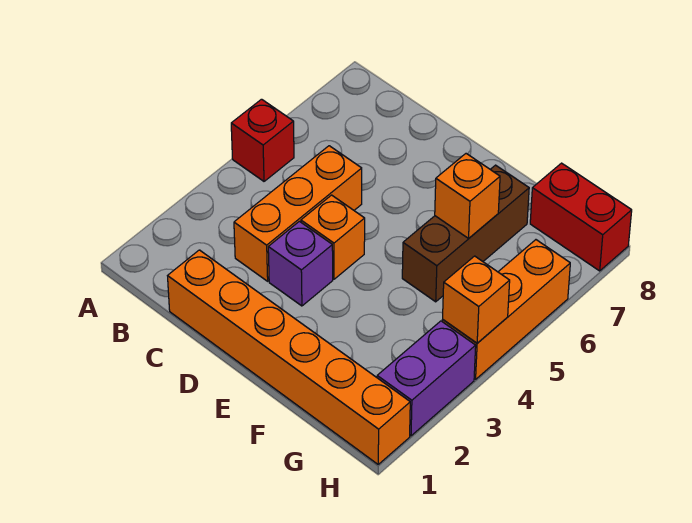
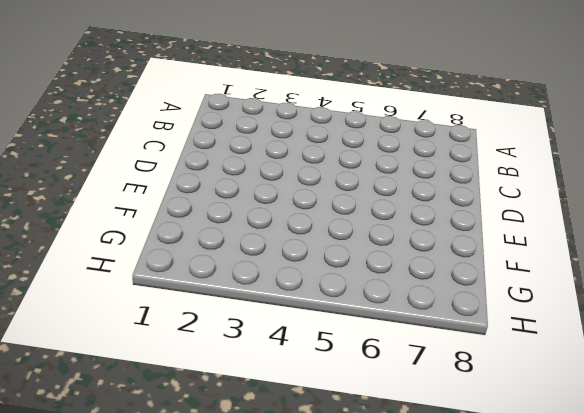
none -> red brick A5 level 1
none -> orange brick C1:H1 level 1

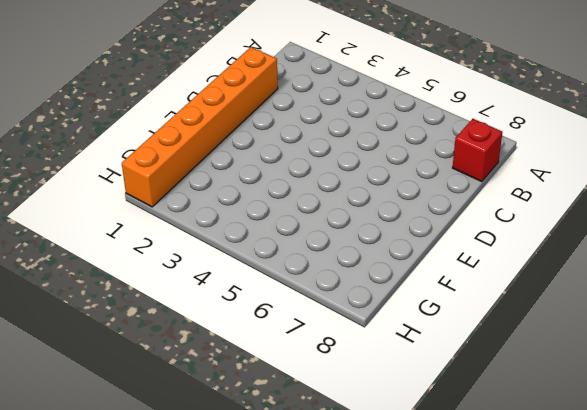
red brick B8 level 1 -> red brick A5 level 1
none -> orange brick C3:C5 level 1
none -> purple brick D3 level 1

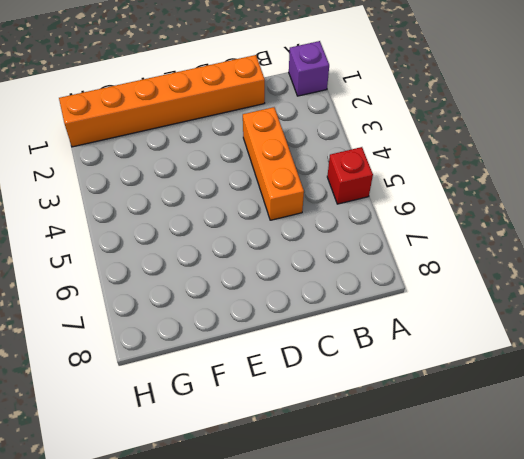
purple brick A1 level 1 -> purple brick D3 level 1
none -> orange brick D4 level 1
none -> brown brick F5:F7 level 1

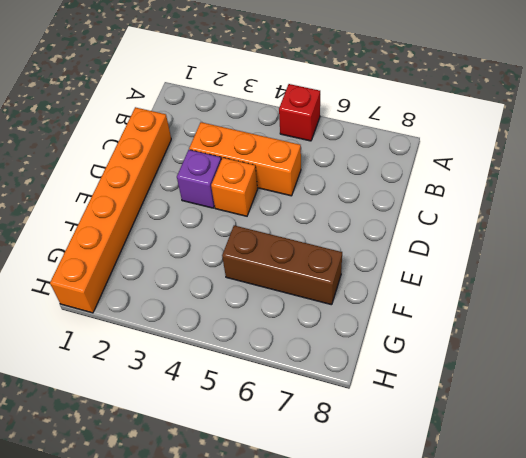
none -> red brick G8:H8 level 1
none -> purple brick H2:H3 level 1

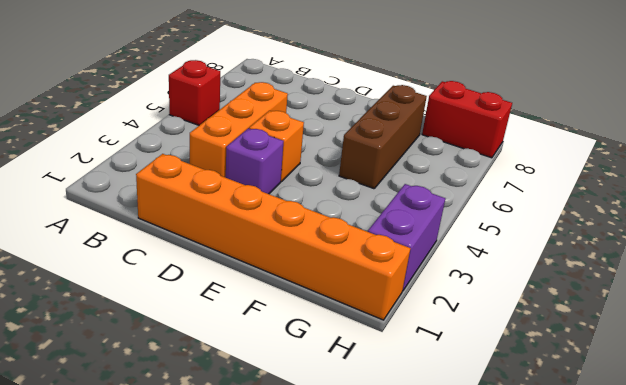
none -> orange brick H4:H6 level 1
none -> orange brick F6 level 2

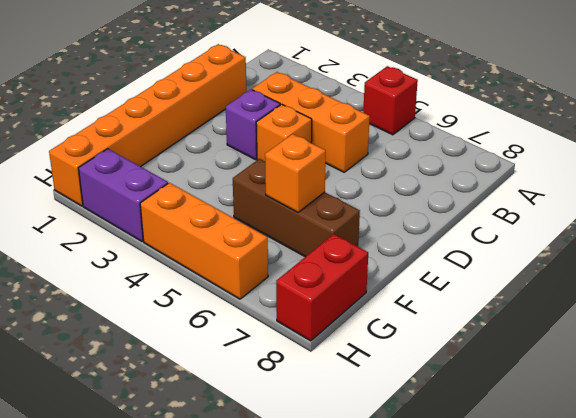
none -> orange brick H4 level 2

